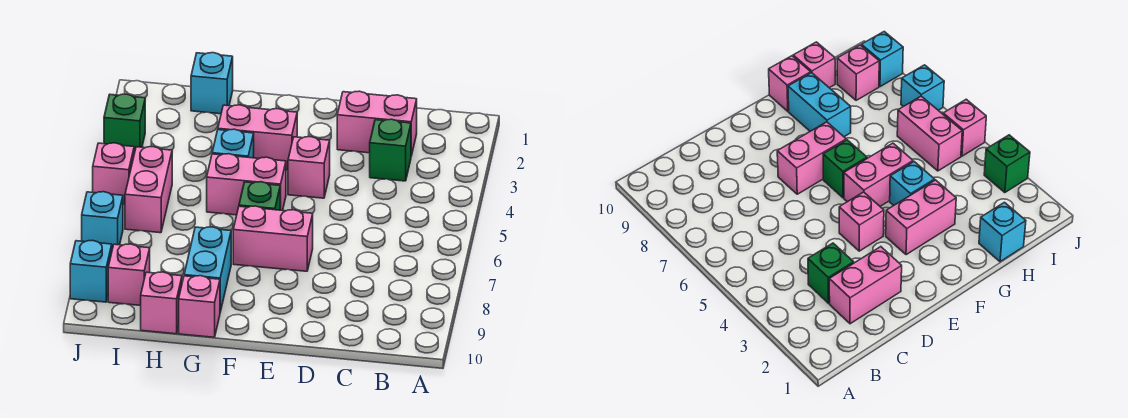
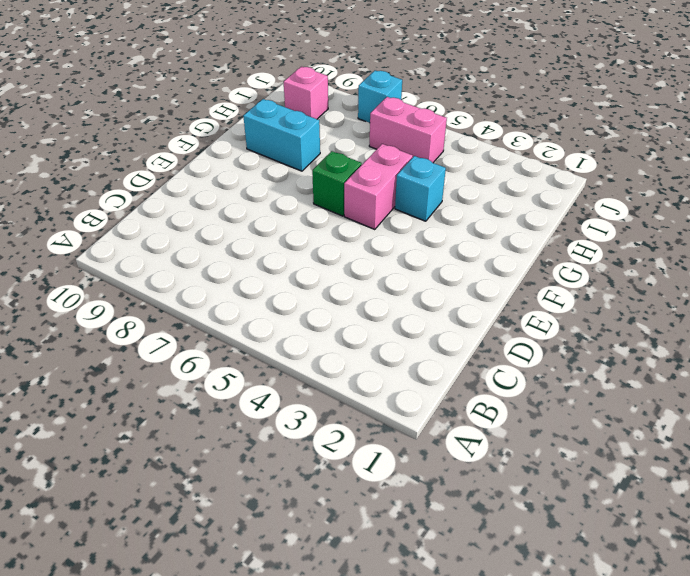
none -> pink brick C2:D2 level 1
none -> green brick C3 level 1
none -> pink brick E4 level 1

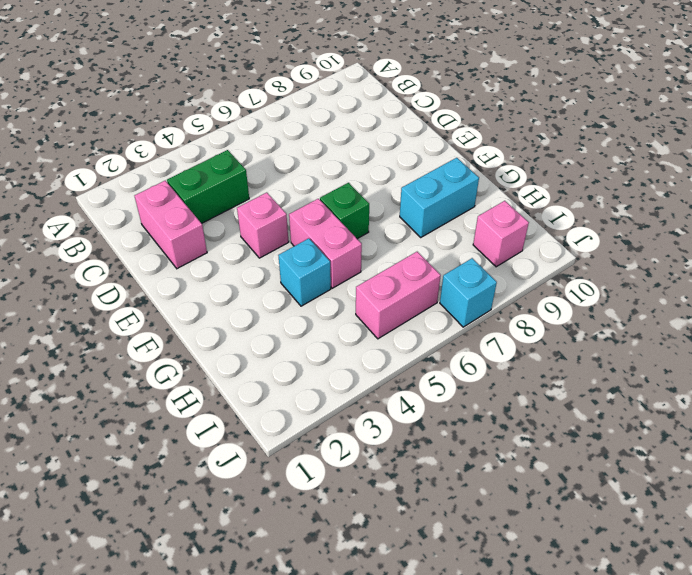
green brick C3:C4 level 1 -> green brick C3 level 1
none -> pink brick E7:F7 level 1
none -> pink brick F3:G3 level 1
none -> pink brick G10 level 1

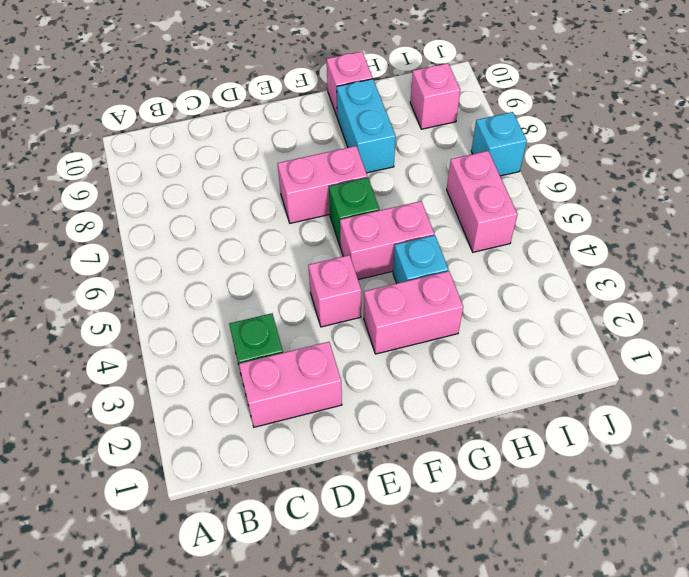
none -> cyan brick H1 level 1
none -> pink brick H10 level 1
none -> green brick J3 level 1

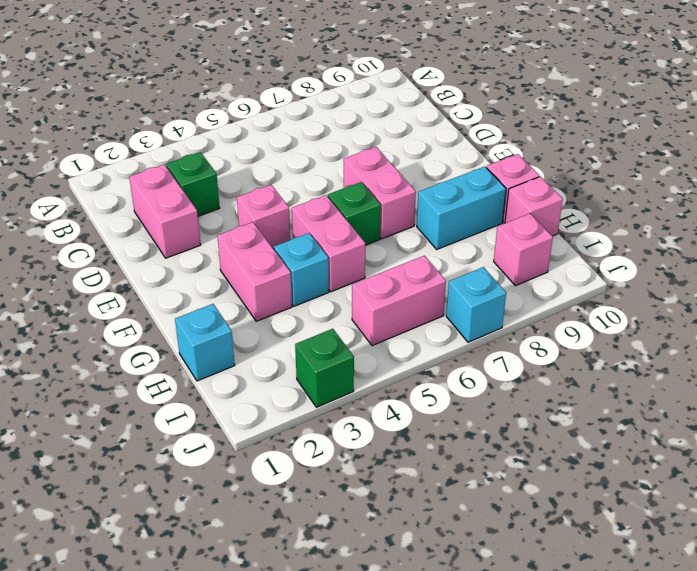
none -> pink brick J5 level 1
none -> cyan brick J9 level 1

